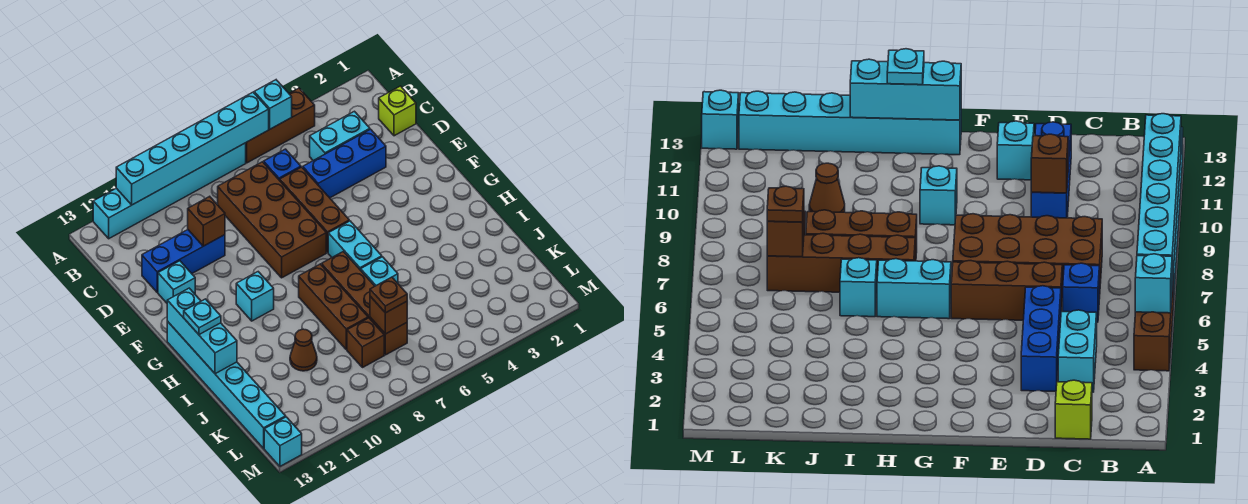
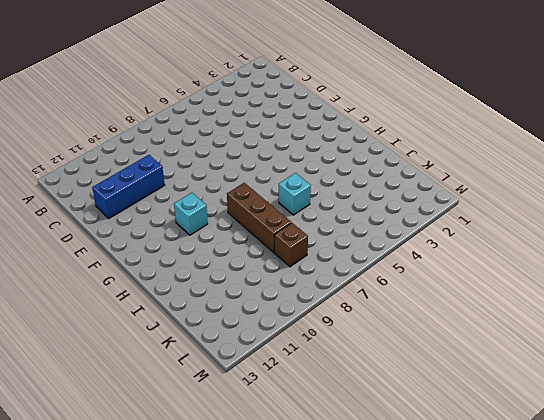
none -> brown brick A4:A6 level 1
none -> cyan brick A7:A12 level 1
none -> lime brick C1 level 1

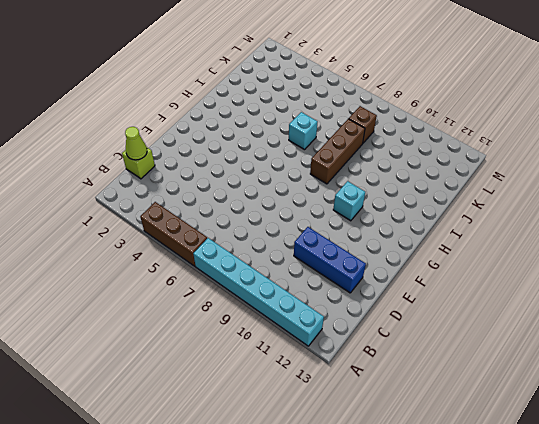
lime cone C1 level 2 -> none
none -> cyan brick C3:C4 level 1
none -> blue brick C6 level 1
none -> brown brick C7:F8 level 1

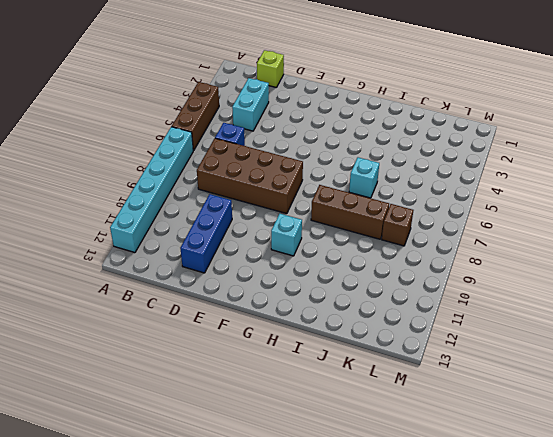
none -> blue brick D3:D5 level 1
none -> brown brick D6:F6 level 1
none -> cyan brick E12 level 1

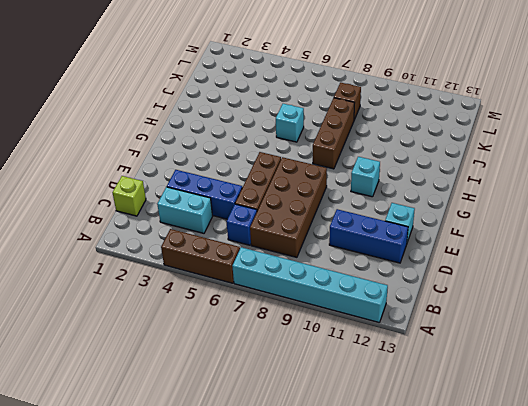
none -> cyan brick G6:H6 level 1
none -> cyan brick G13:L13 level 1
none -> brown brick H7:K7 level 1

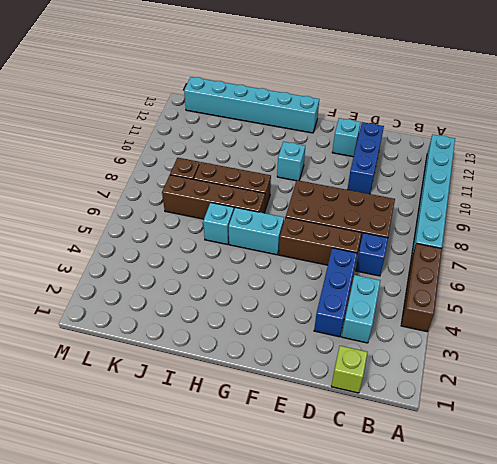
none -> brown cone J10 level 1
none -> cyan brick M13 level 1
none -> cyan brick A5 level 2

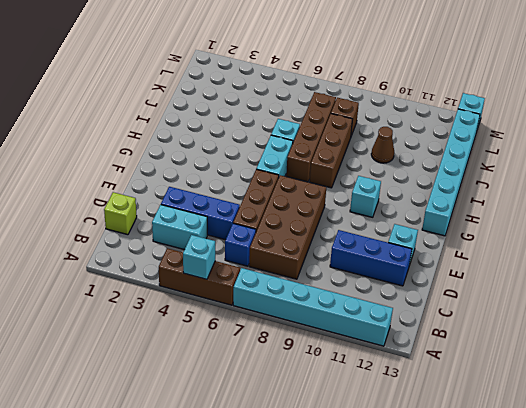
none -> cyan brick A6:A11 level 2
none -> brown brick D10 level 2
none -> cyan brick G13:I13 level 2

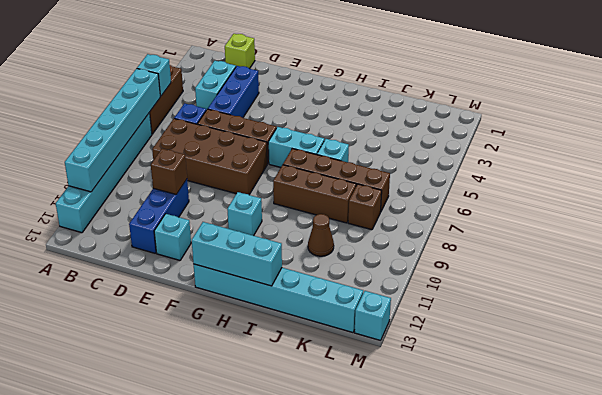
none -> brown brick K7 level 2
none -> cyan plate H13 level 3
none -> brown plate K7 level 3

